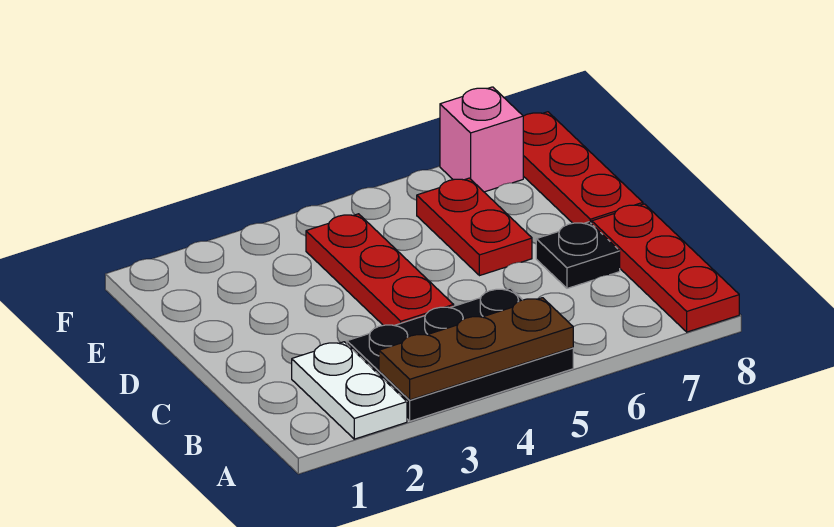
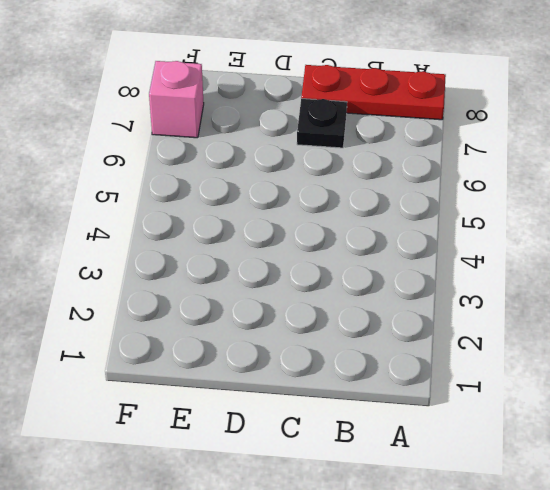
none -> white plate A2:B2 level 1
none -> black plate A3:B5 level 1

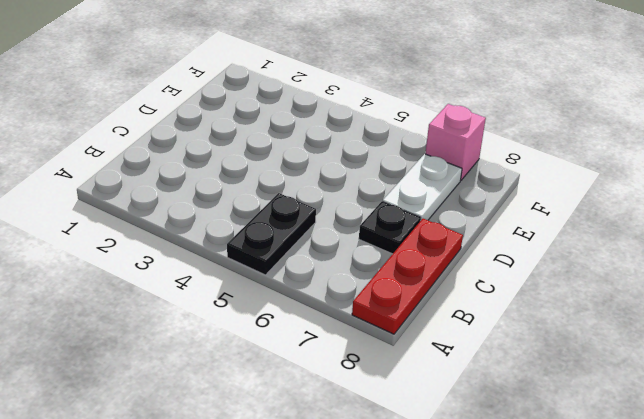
black plate A5:B5 level 1 -> black plate A3:B5 level 1
white plate D7:E7 level 1 -> white plate A2:B2 level 1
none -> red plate C4:E4 level 1
none -> red plate D6:E6 level 1

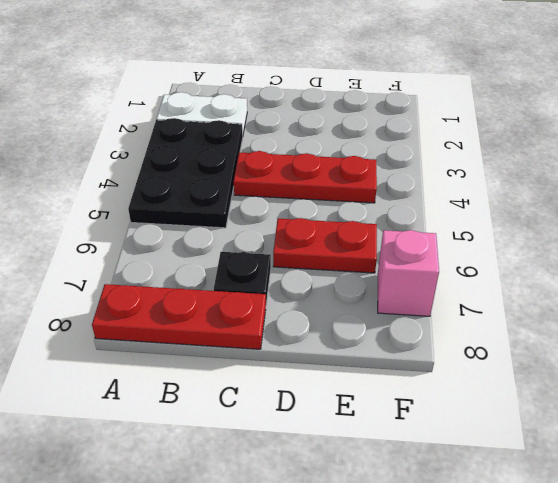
none -> red plate D8:F8 level 1
none -> brown plate A3:A5 level 2

